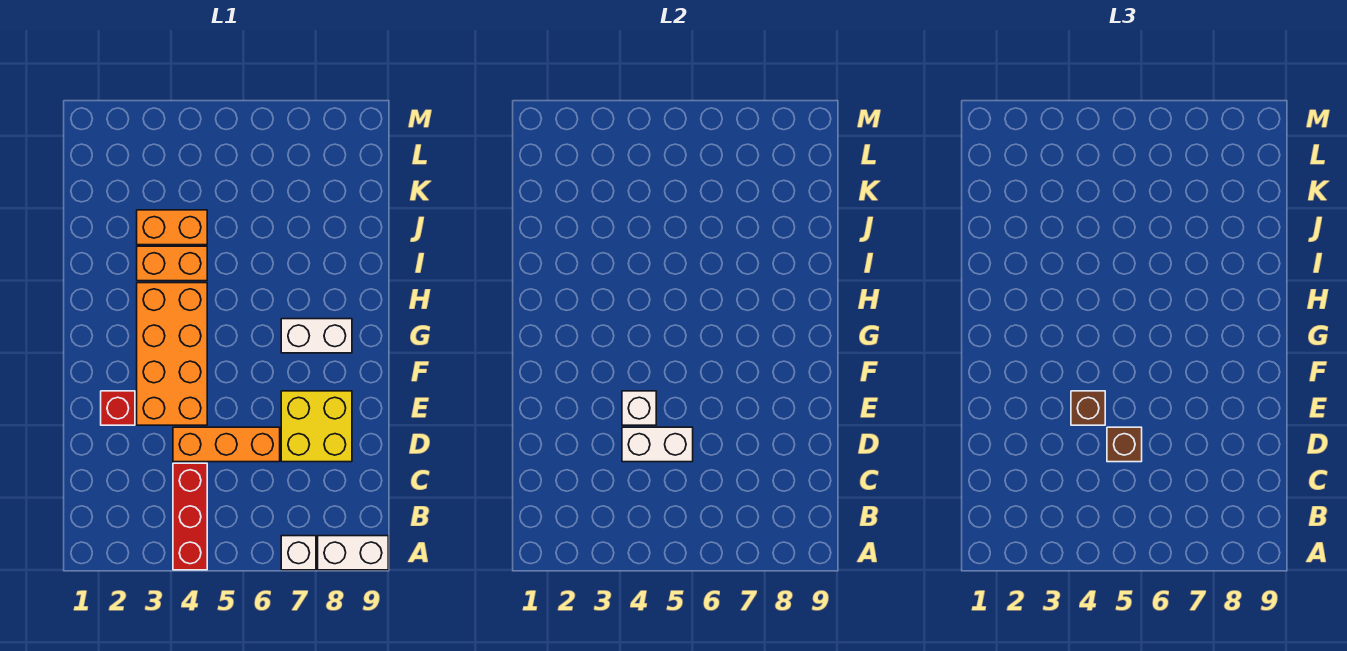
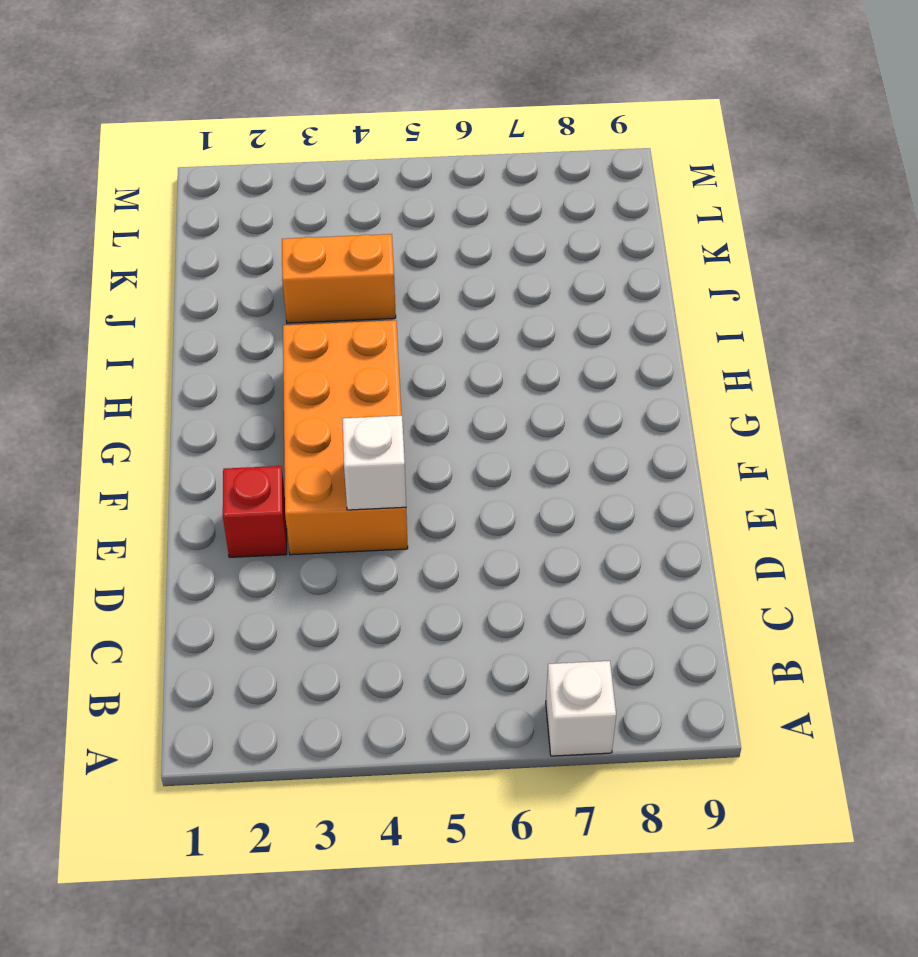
none -> red brick A4:C4 level 1
none -> white brick A8:A9 level 1
none -> orange brick D4:D6 level 1

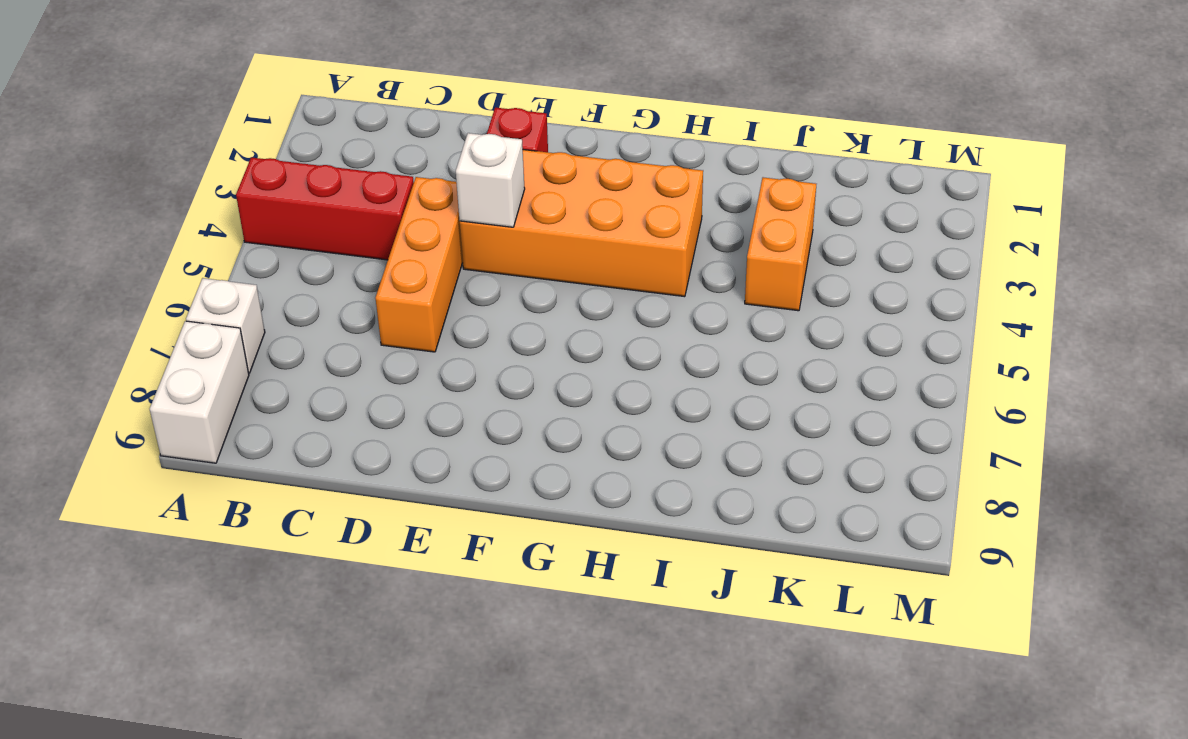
none -> yellow brick D7:E8 level 1
none -> white brick G7:G8 level 1
none -> orange brick I3:I4 level 1

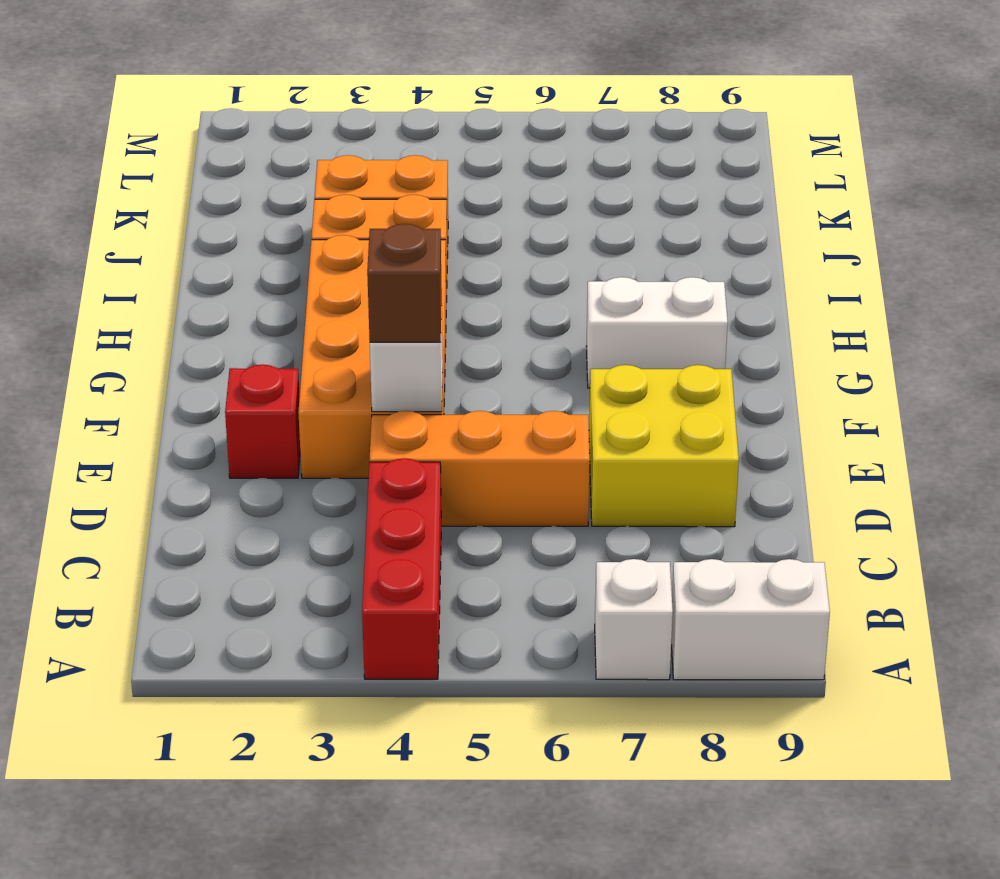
none -> white brick D4:D5 level 2
none -> brown brick D5 level 3

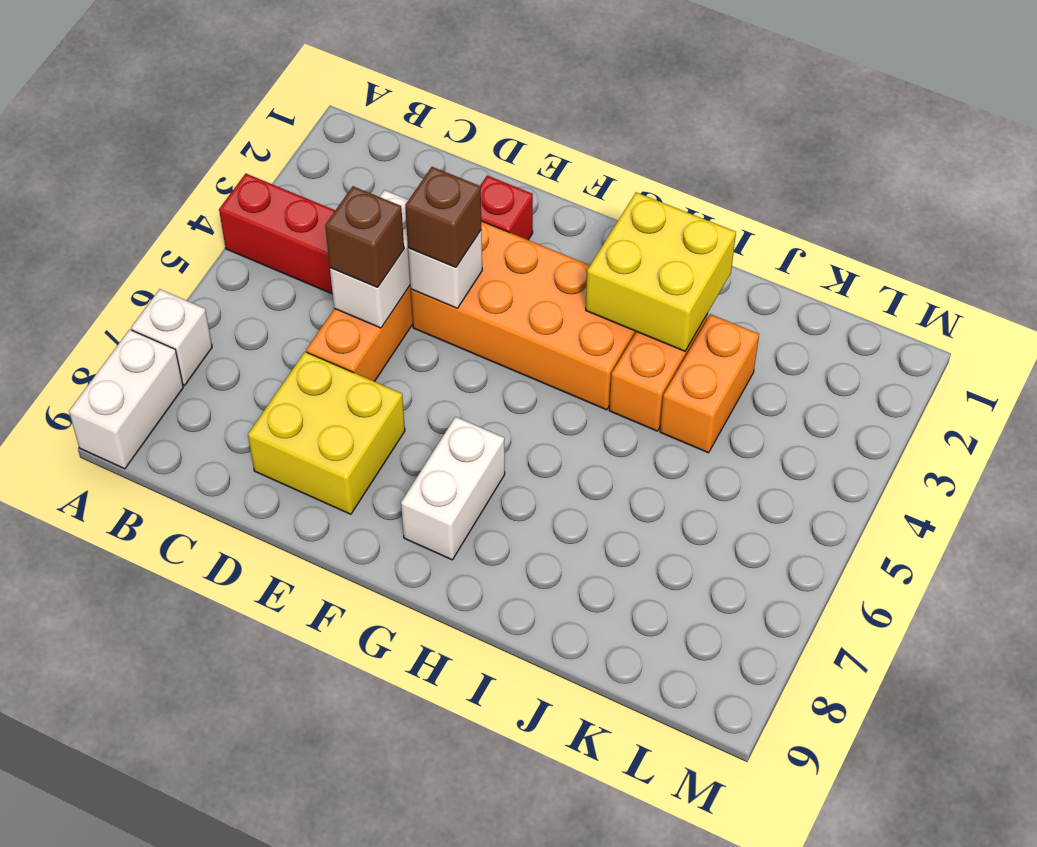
yellow brick H2:I3 level 2 -> none

